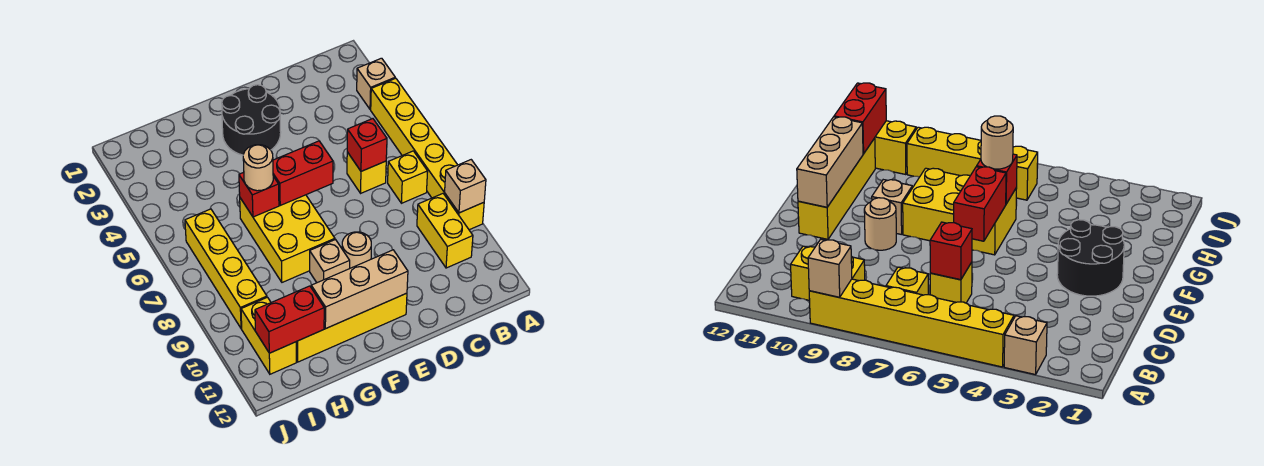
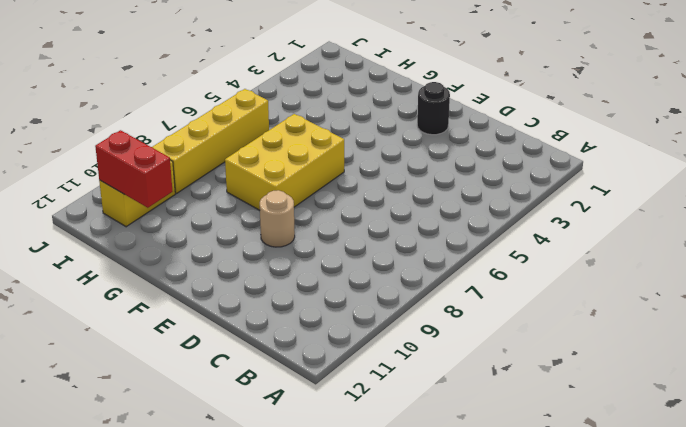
black round brick E2 level 1 -> black round brick E2:F3 level 1
none -> tan brick A3 level 1
none -> yellow brick A4:A9 level 1
none -> yellow brick B7 level 1

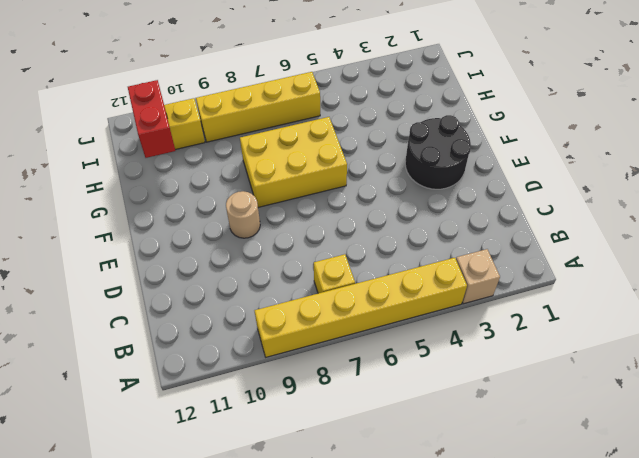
none -> yellow brick B9:B10 level 1
none -> yellow brick C6 level 1
none -> yellow brick E11:H11 level 1

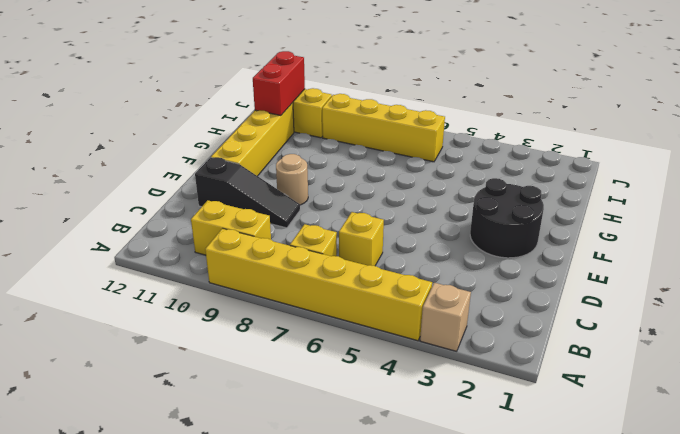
black slope D9:D11 level 1 top 11 -> none
none -> yellow brick F6:G8 level 1
none -> tan brick F9 level 1
none -> tan brick A9 level 2

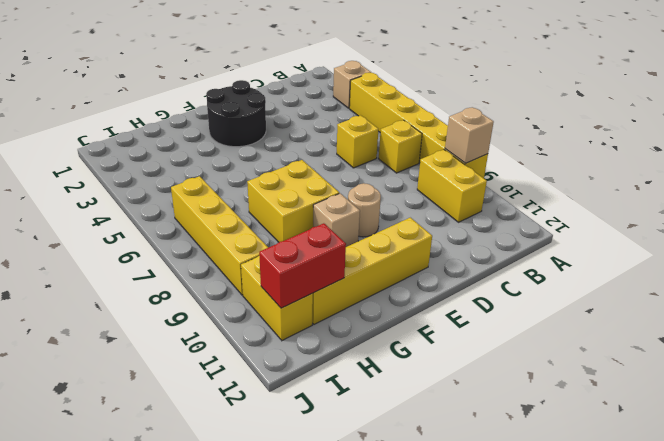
yellow brick F7:G8 level 1 -> yellow brick F6:G8 level 1
none -> red brick C6 level 2
none -> red brick E6:F6 level 2
none -> tan brick E11:G11 level 2

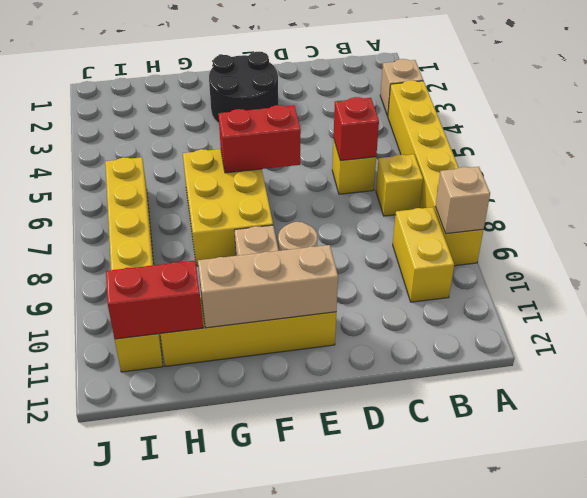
none -> red brick G6 level 2
none -> tan round brick G6 level 3

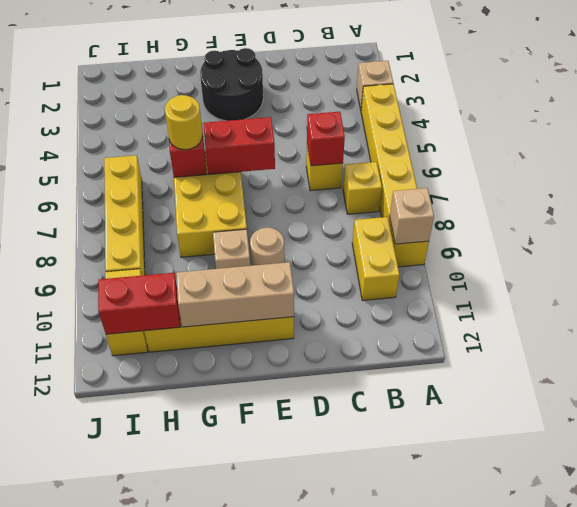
yellow round brick G6 level 3 -> tan round brick G6 level 3

